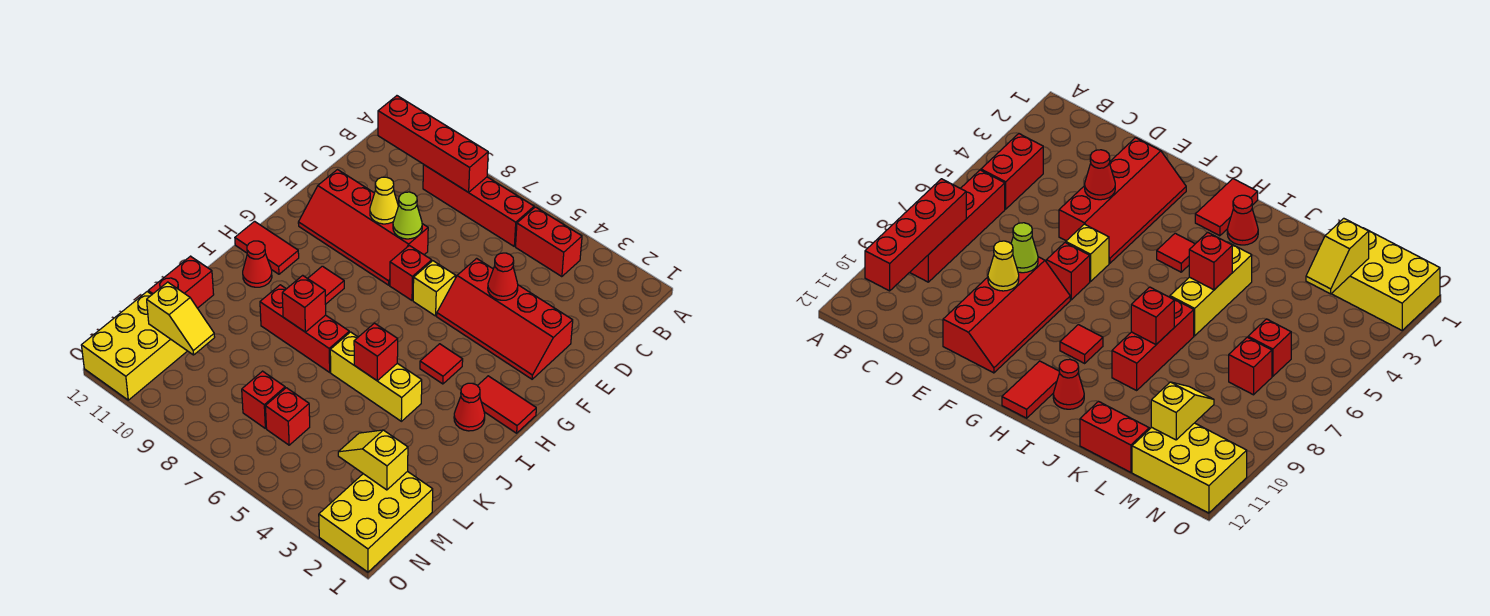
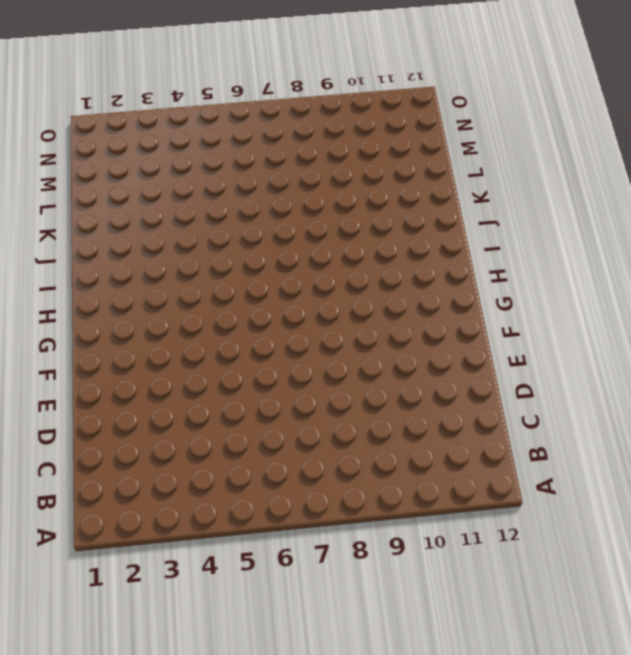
none -> red brick B4:B5 level 1
none -> red brick B6:B9 level 1
none -> red slope E2:F5 level 1 top E

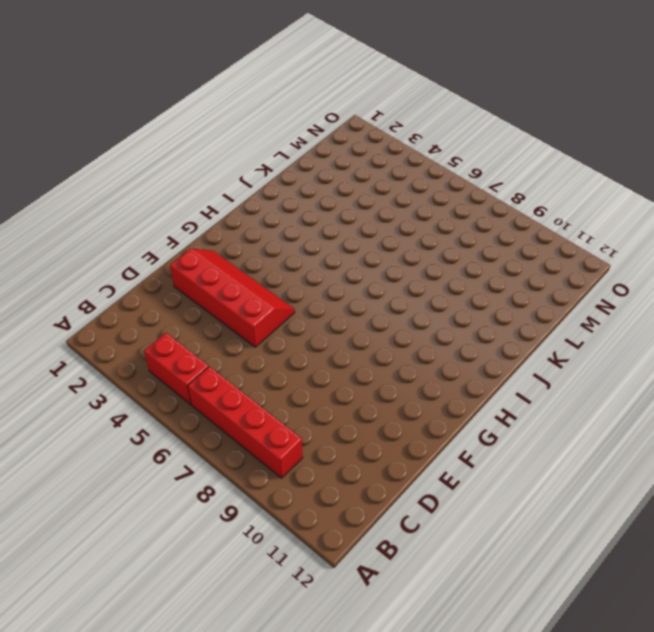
none -> red slope E8:F11 level 1 top E
none -> yellow brick F6 level 1
none -> red brick F7 level 1

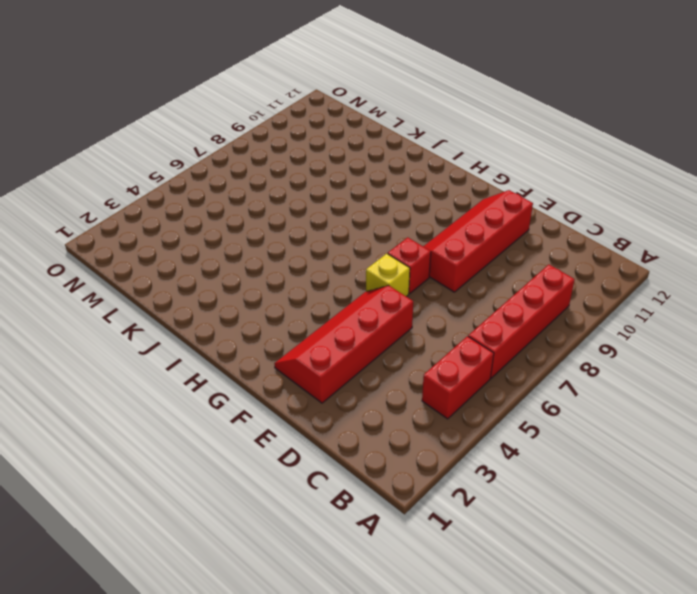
none -> red tile H1:H2 level 1
none -> red tile H4 level 1
none -> red tile H9 level 1

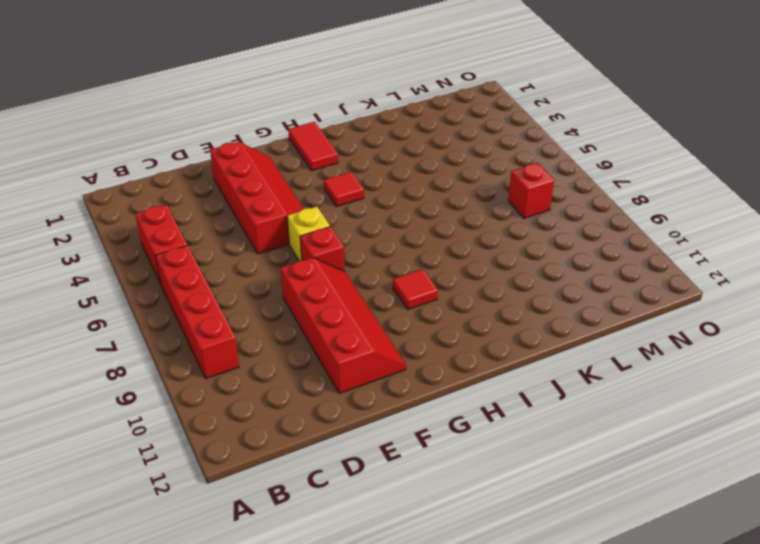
none -> red tile H11:H12 level 1
none -> red cone I2 level 1
none -> red cone I11 level 1

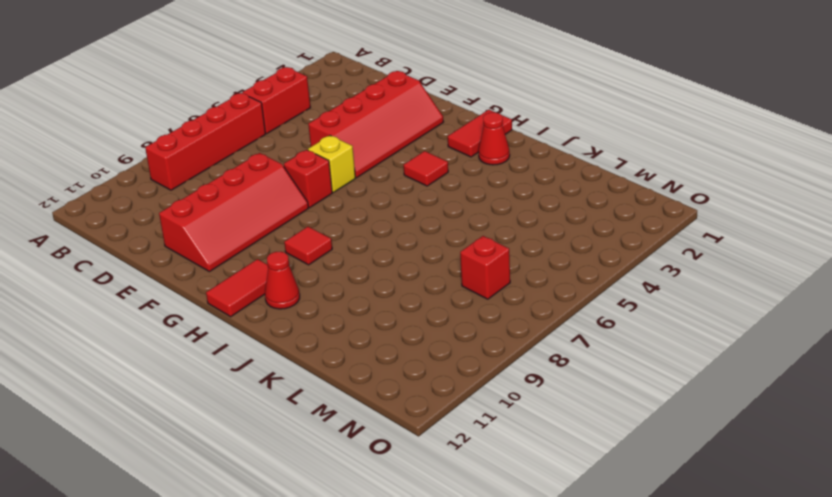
none -> yellow brick J4:J6 level 1
none -> red brick J7:J9 level 1
none -> red brick K12:L12 level 1

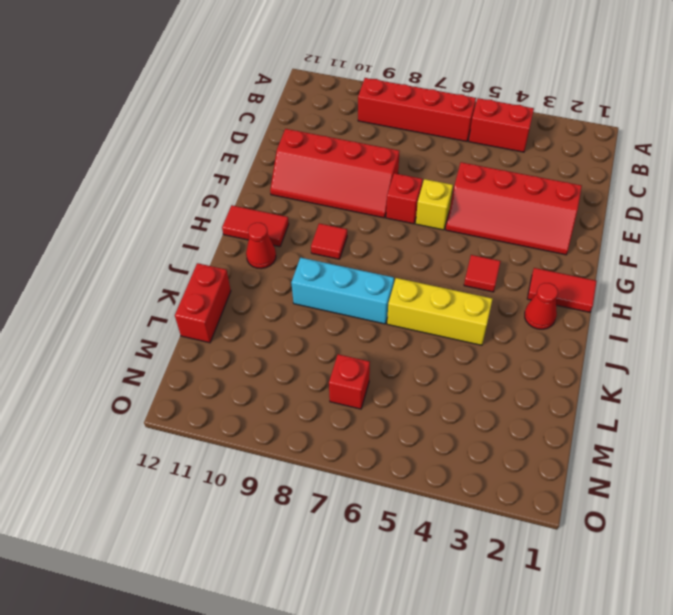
cyan brick J7:J9 level 1 -> red brick J7:J9 level 1
none -> yellow brick M1:O2 level 1
none -> red brick M6 level 1
none -> yellow brick M11:O12 level 1

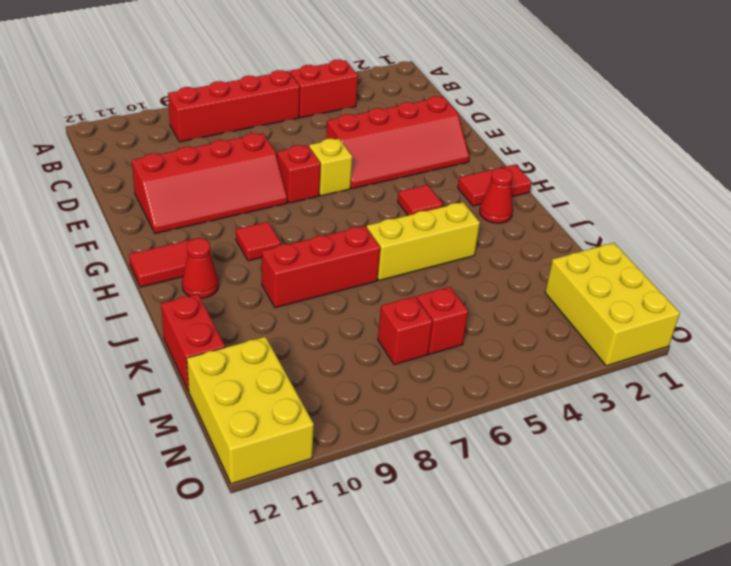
none -> red brick B8:B11 level 2
none -> red cone E4 level 2
none -> lime cone E8 level 2

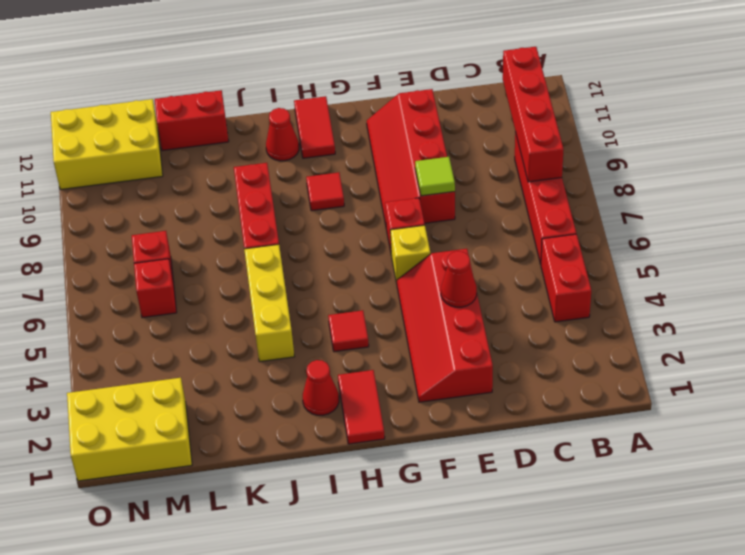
lime tile E8 level 2 -> lime cone E8 level 2
none -> yellow cone E9 level 2
none -> red brick J5 level 2
none -> red brick J8 level 2

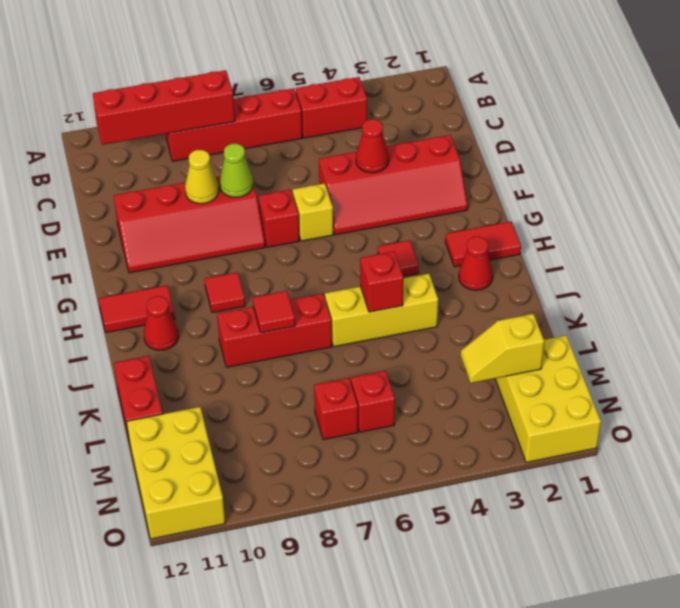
red tile J8 level 2 -> red brick J8 level 2
none -> yellow slope M10:M11 level 2 top 11

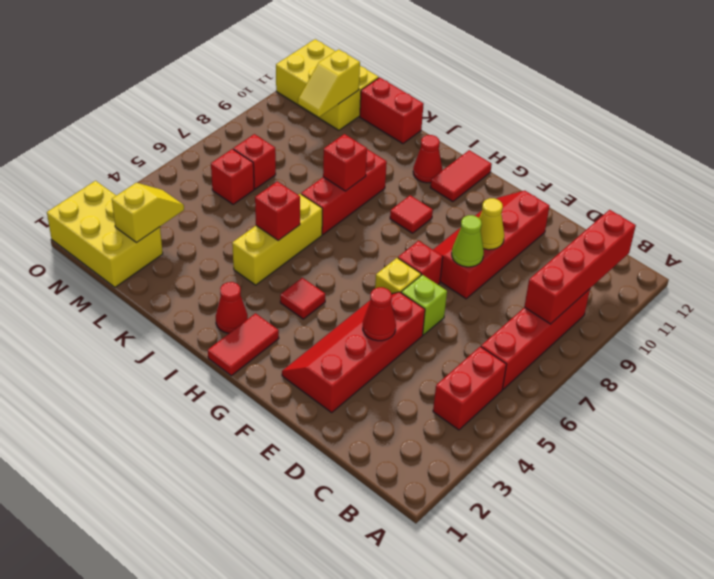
lime brick E6 level 1 -> none

